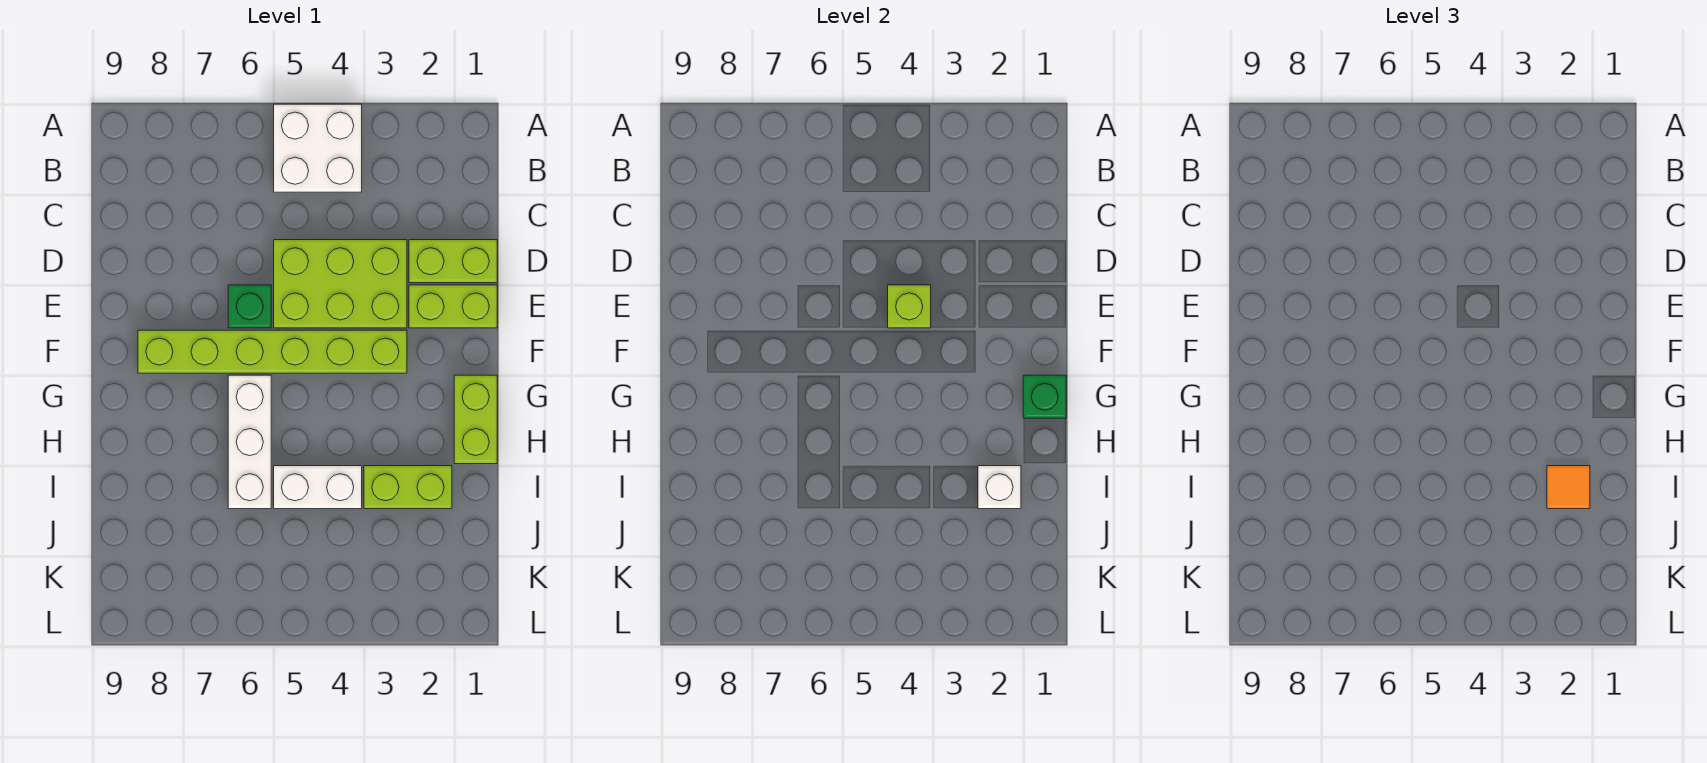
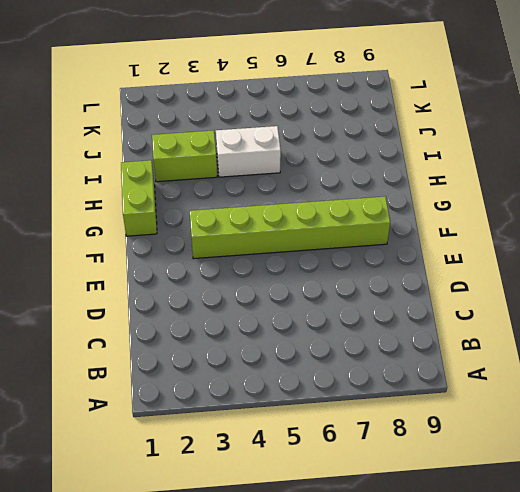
none -> white brick A4:B5 level 1
none -> lime brick D1:D2 level 1
none -> lime brick D3:E5 level 1

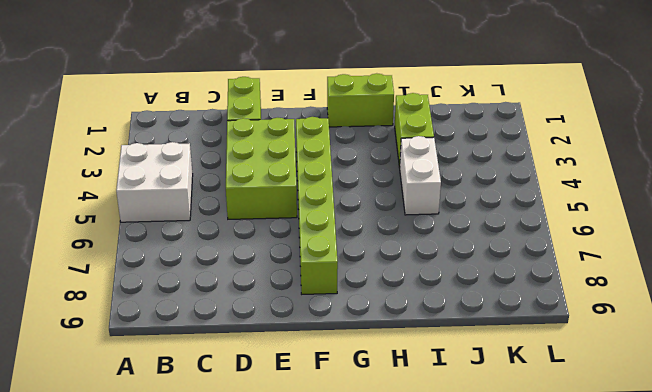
none -> lime brick E1:E2 level 1
none -> green brick E6 level 1
none -> white brick G6:I6 level 1

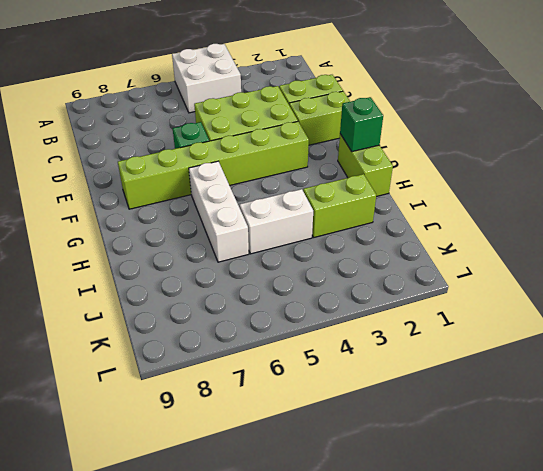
none -> lime brick E4 level 2
none -> white brick I2 level 2
none -> orange tile I2 level 3

